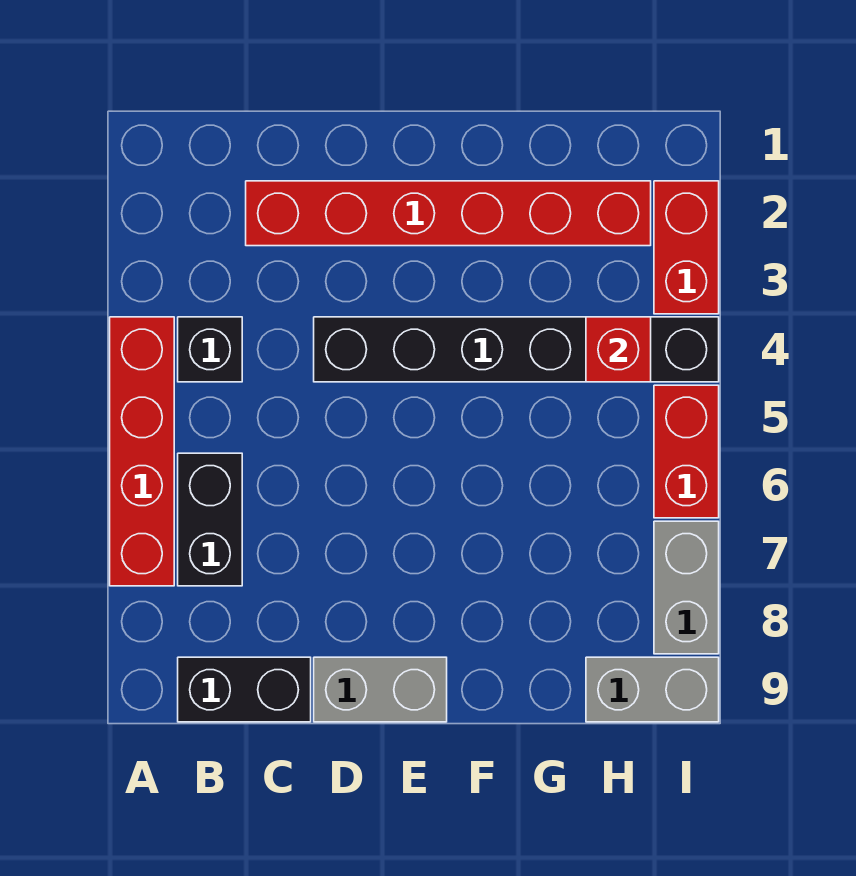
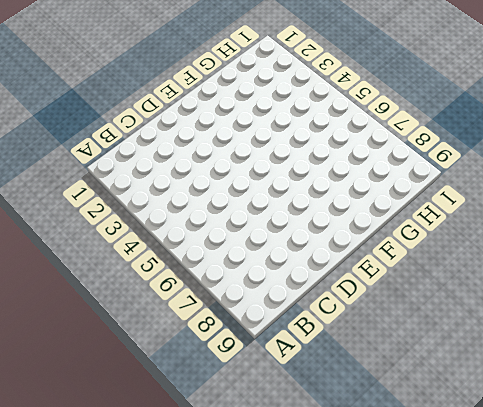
none -> red brick A4:A7 level 1
none -> black brick B4 level 1
none -> black brick B6:B7 level 1

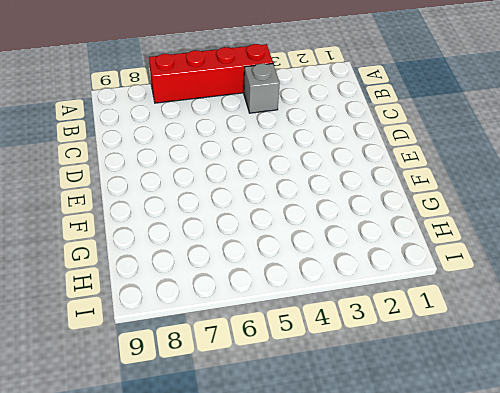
grey brick B4 level 1 -> black brick B4 level 1
none -> black brick B6:B7 level 1
none -> black brick B9:C9 level 1
none -> red brick C2:H2 level 1

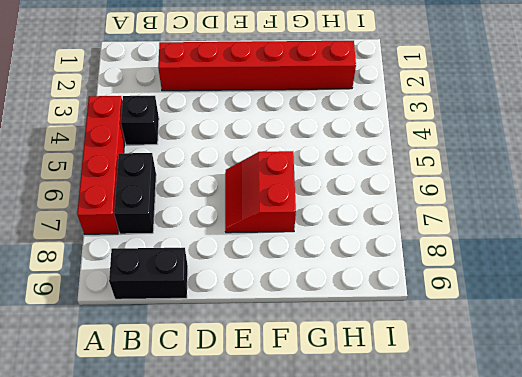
red slope E6:F7 level 1 top F -> none
none -> black brick D4:I4 level 1
none -> grey brick D9:E9 level 1
none -> grey brick H9:I9 level 1

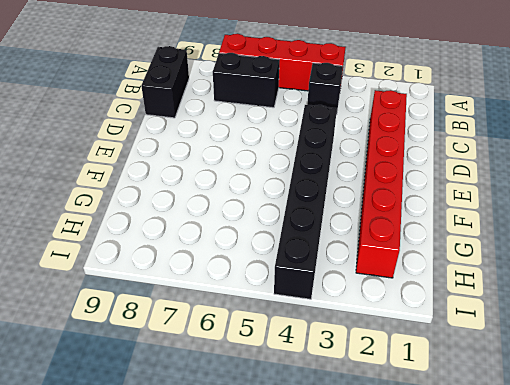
none -> grey brick D9:E9 level 1
none -> grey brick H9:I9 level 1
none -> red brick I2:I3 level 1

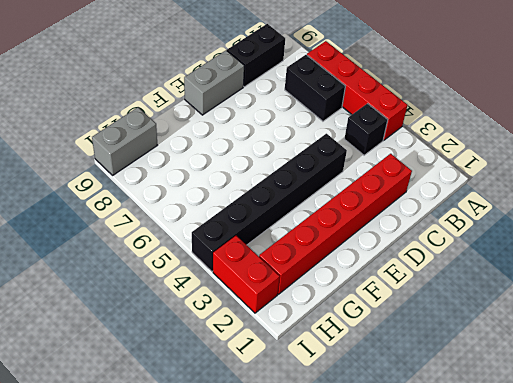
none -> red brick I5:I6 level 1
none -> grey brick I7:I8 level 1
none -> red brick H4 level 2

